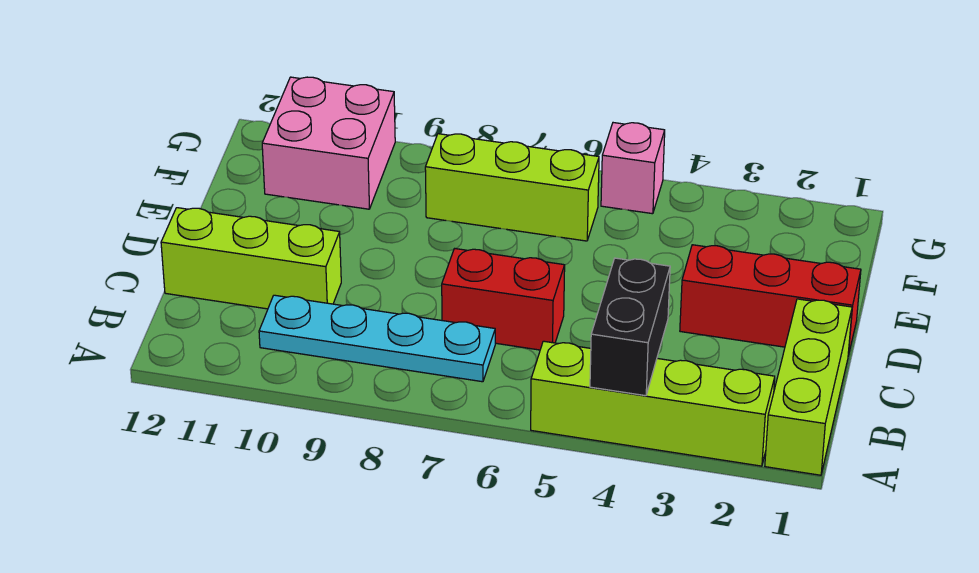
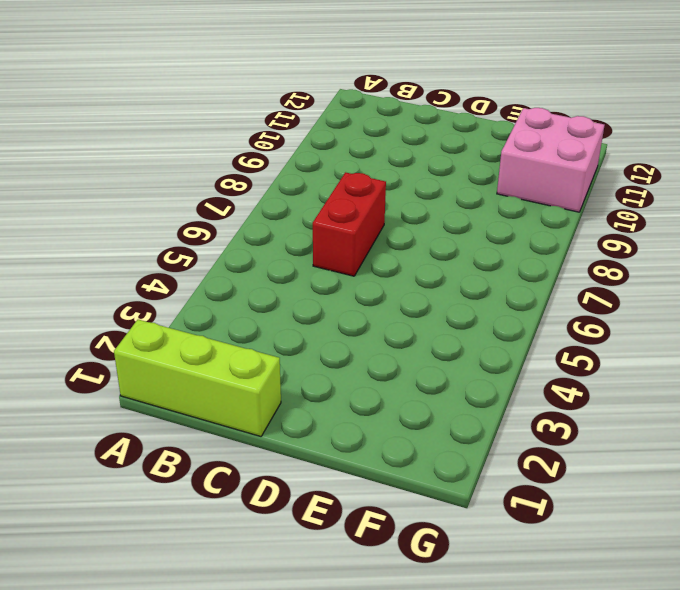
none -> lime brick A2:A5 level 1
none -> cyan plate B7:B10 level 1

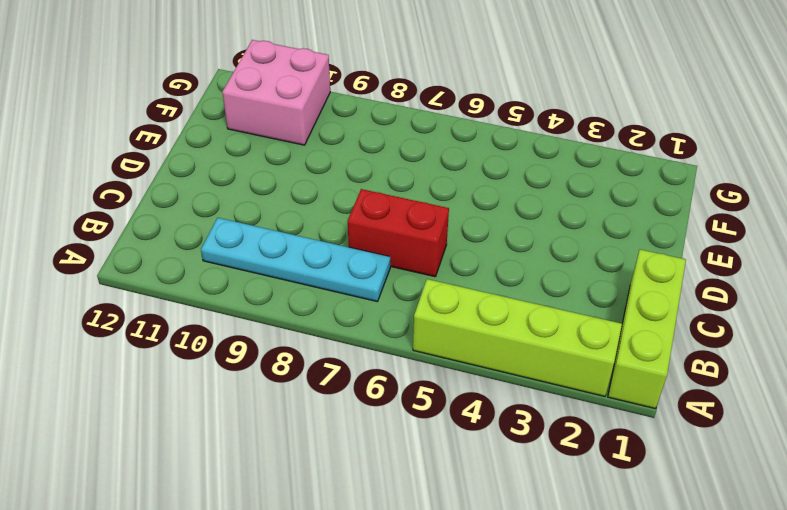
none -> lime brick C10:C12 level 1
none -> red brick D1:D3 level 1

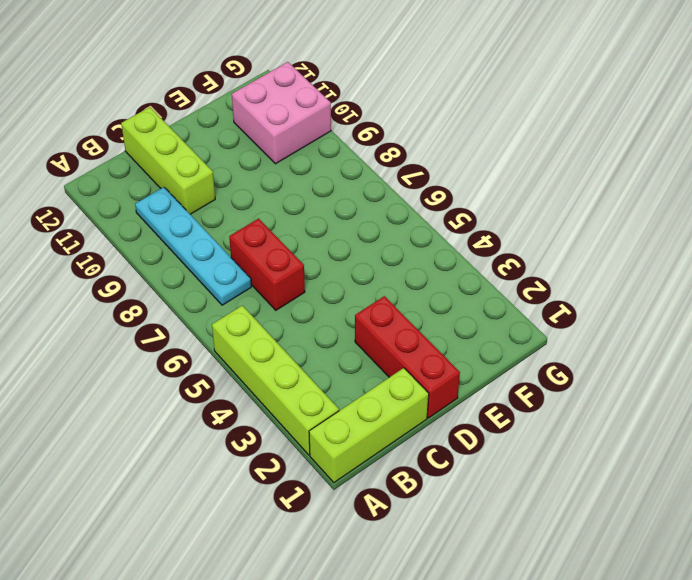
none -> lime brick F6:F8 level 1
none -> pink brick G5 level 1

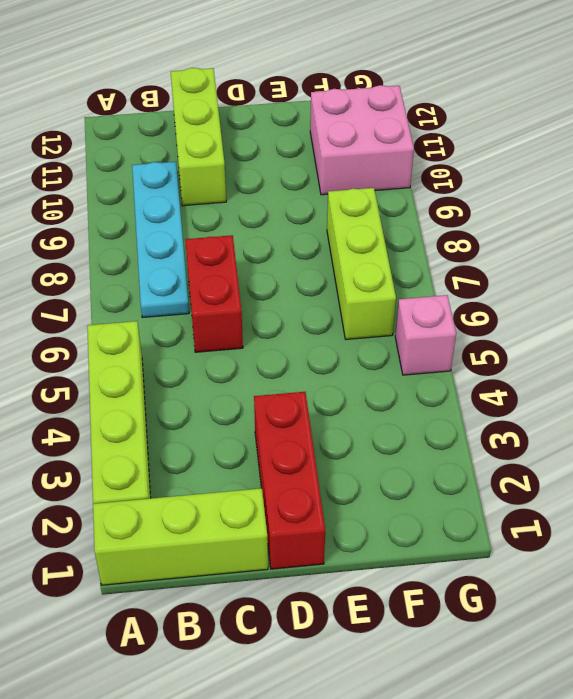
none -> black brick A4:B4 level 2

